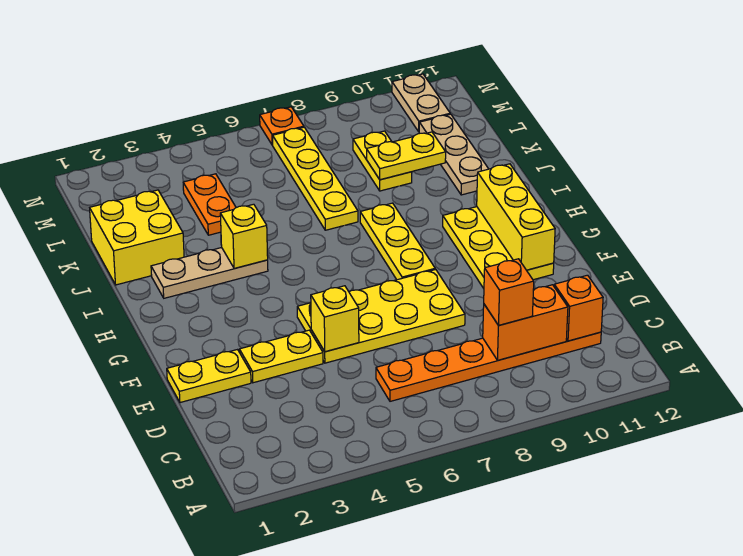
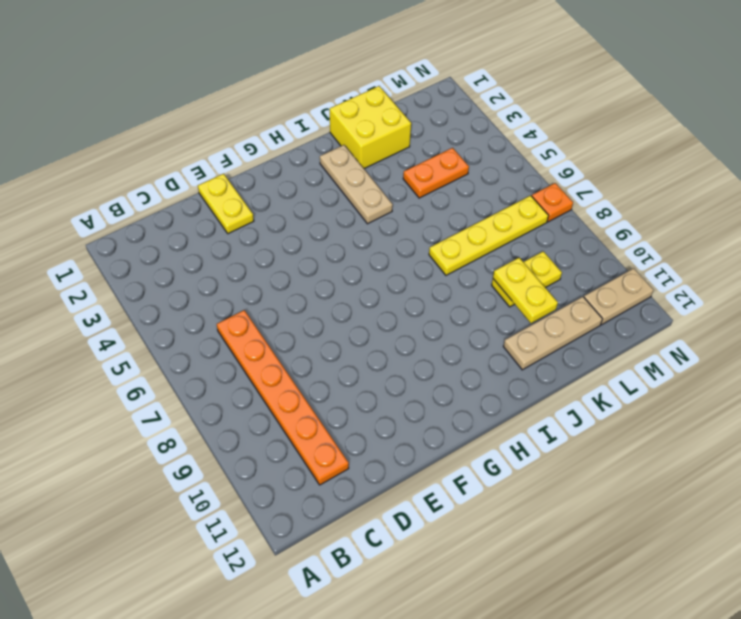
none -> yellow plate E3:E4 level 1
none -> yellow plate E5:F8 level 1
none -> yellow plate F10:H11 level 1

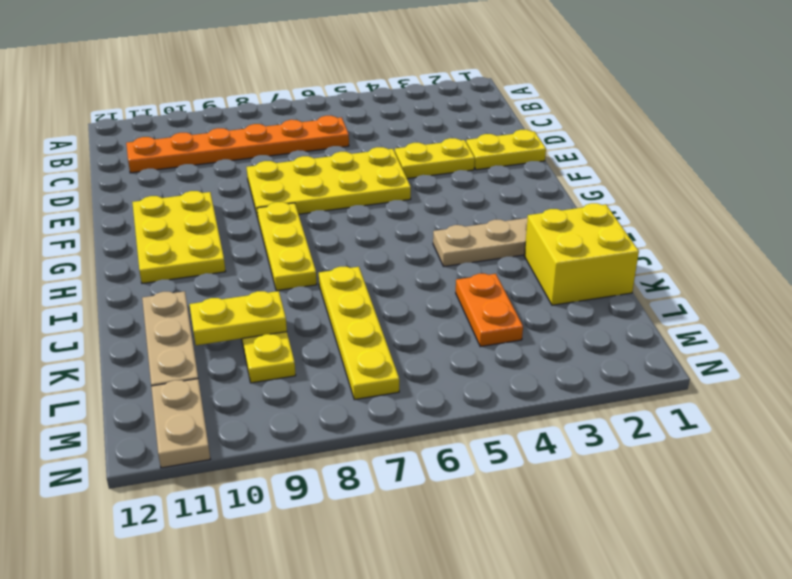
none -> orange plate N7 level 1
none -> orange brick C9:C10 level 2
none -> orange brick C11 level 2

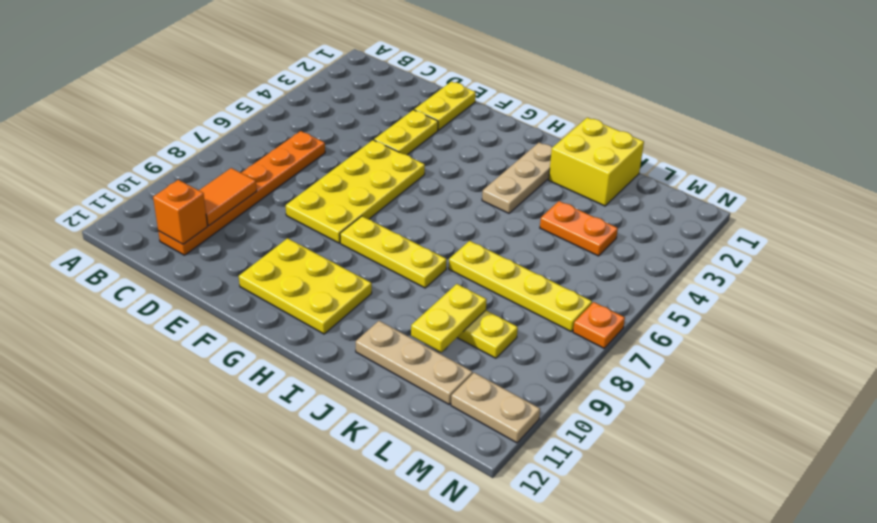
orange tile C9:C10 level 2 -> orange brick C9:C10 level 2
none -> yellow brick E5 level 2
none -> yellow brick F11:H11 level 2
none -> yellow brick I4 level 2

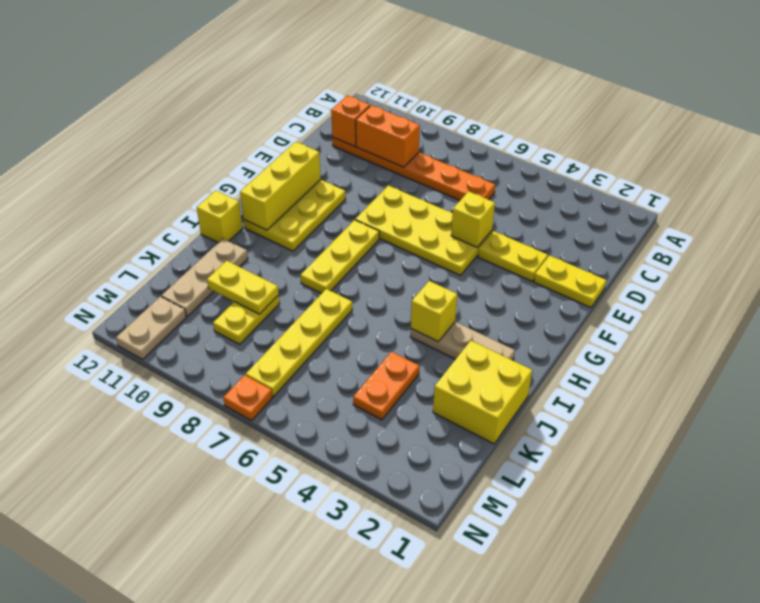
yellow brick I12 level 1 -> none
none -> orange brick C9 level 3

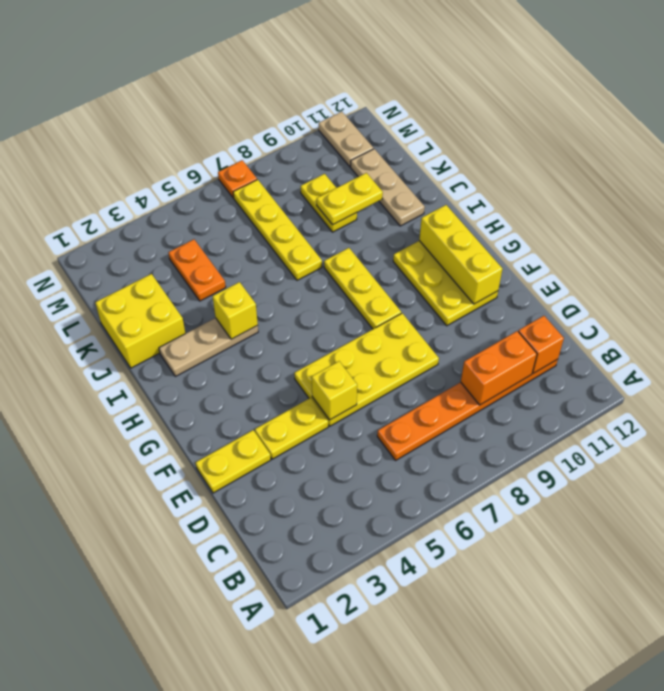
none -> orange brick C9 level 3

